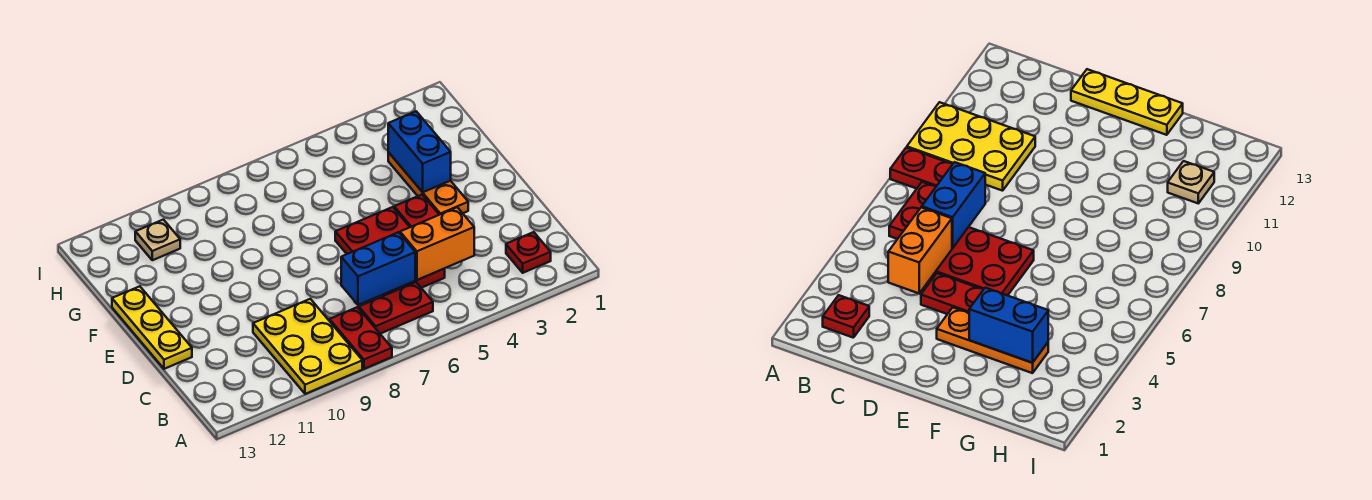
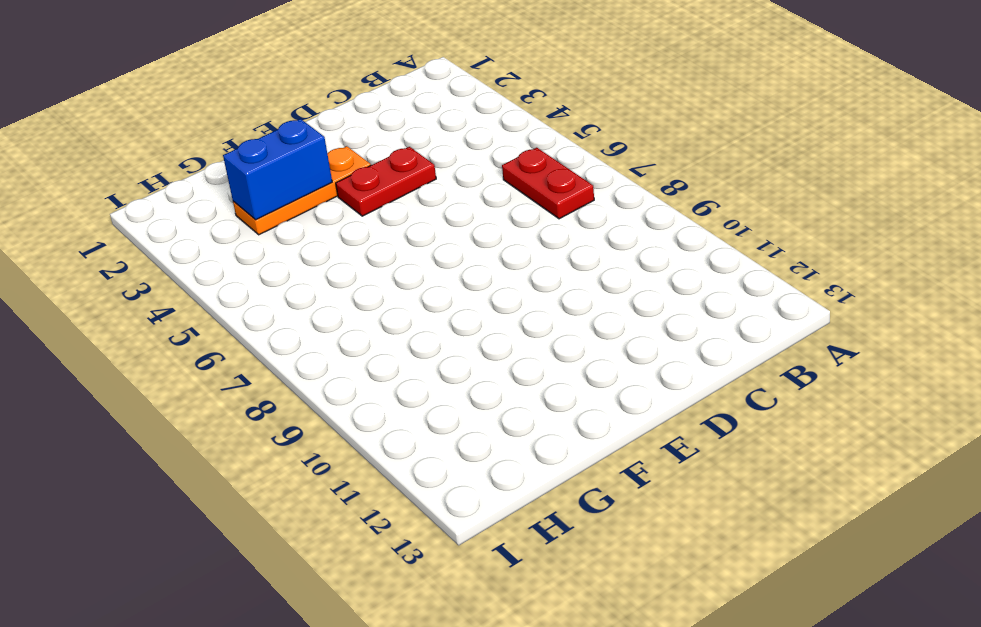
none -> red plate A8:B8 level 1
none -> yellow plate A9:C10 level 1
none -> red plate B2 level 1

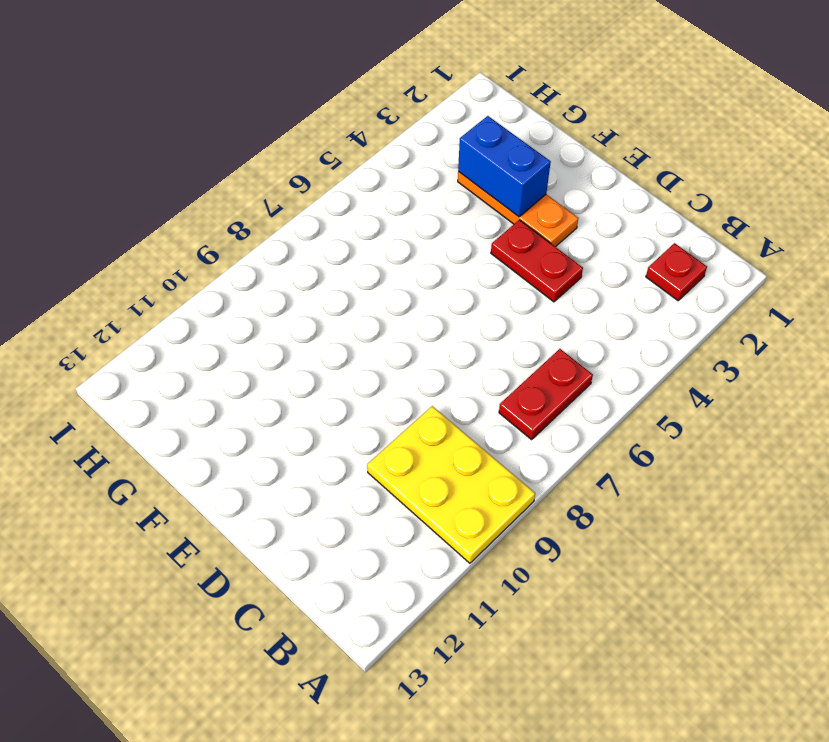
none -> red plate A8:B8 level 1
none -> red plate C5:E6 level 1
none -> yellow plate D13:F13 level 1

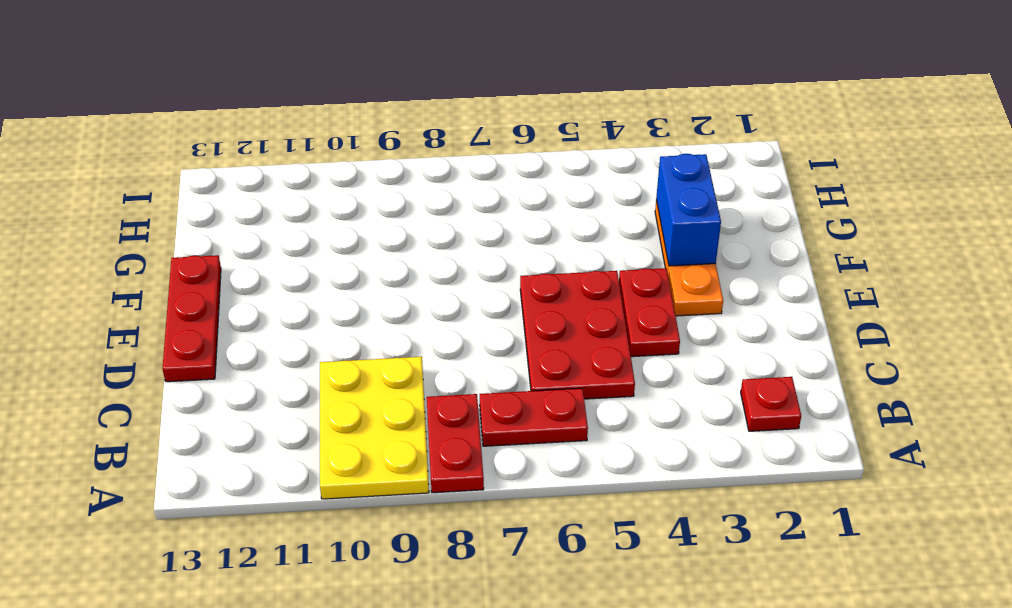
red plate D13:F13 level 1 -> yellow plate D13:F13 level 1
none -> tan plate H11 level 1
none -> orange brick C4:C5 level 2
none -> blue brick C6:C7 level 2

